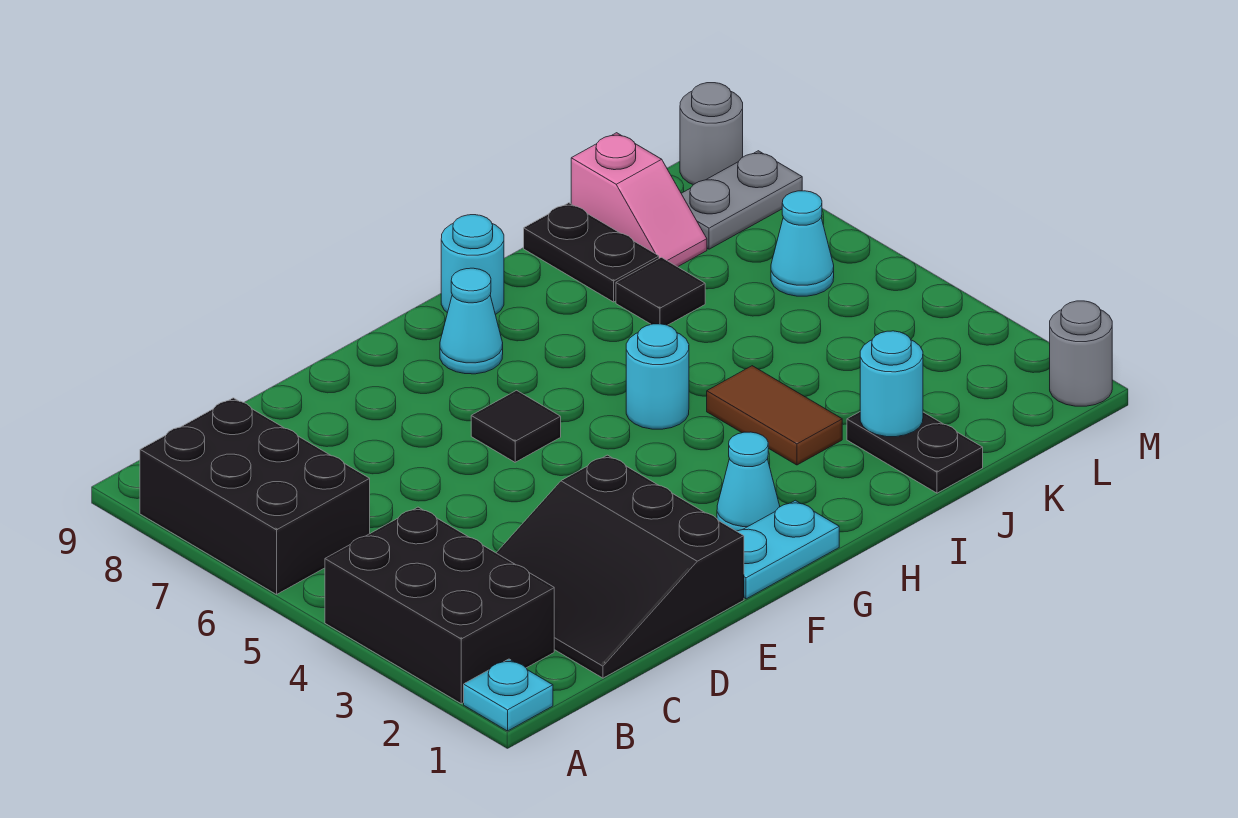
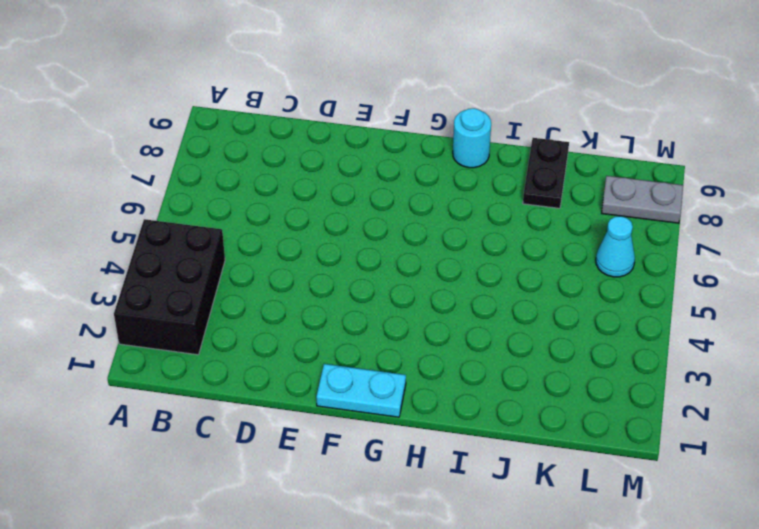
none -> cyan plate A1 level 1
none -> black brick A6:B8 level 1
none -> black slope C1:E3 level 1 top E

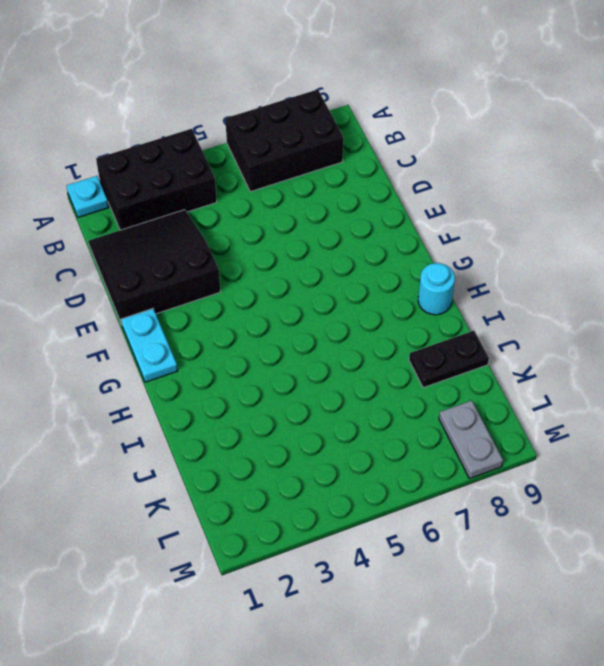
none -> black tile F6 level 1
none -> cyan cone G2 level 1
none -> cyan cone G8 level 1

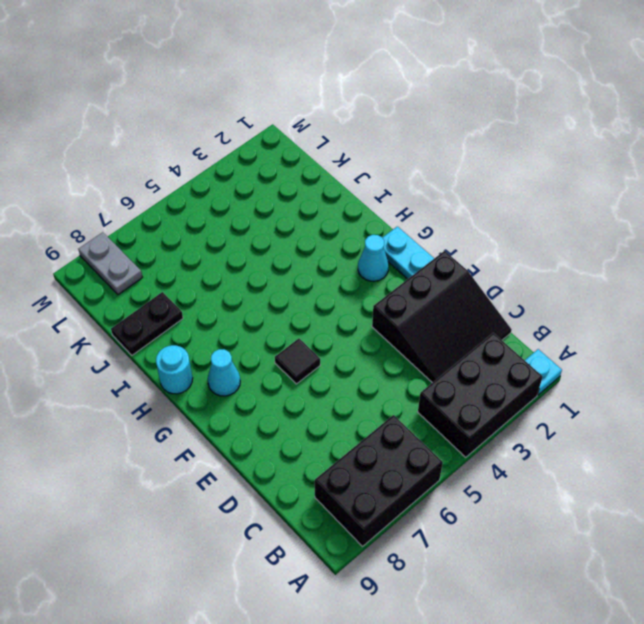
none -> cyan round brick H5 level 1
none -> brown tile I3:I4 level 1
none -> black plate J1:J2 level 1

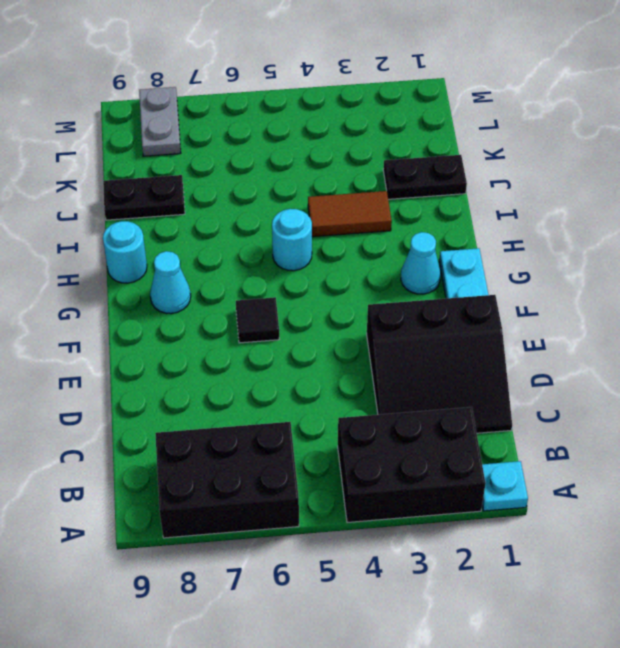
none -> black tile J7 level 1
none -> pink slope K8:K9 level 1 top 9
none -> cyan cone L6 level 1

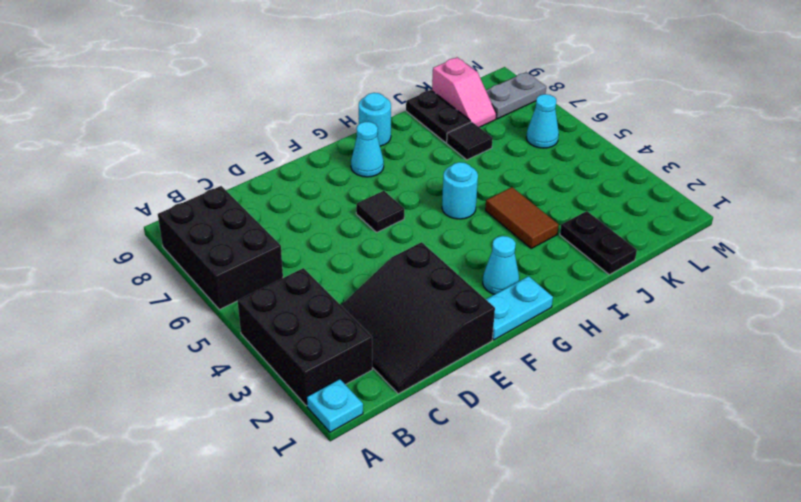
none -> grey round brick M1 level 1
none -> grey round brick M9 level 1
none -> cyan round brick J2 level 2

